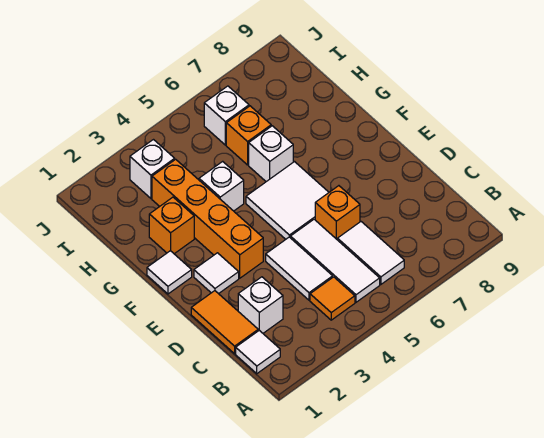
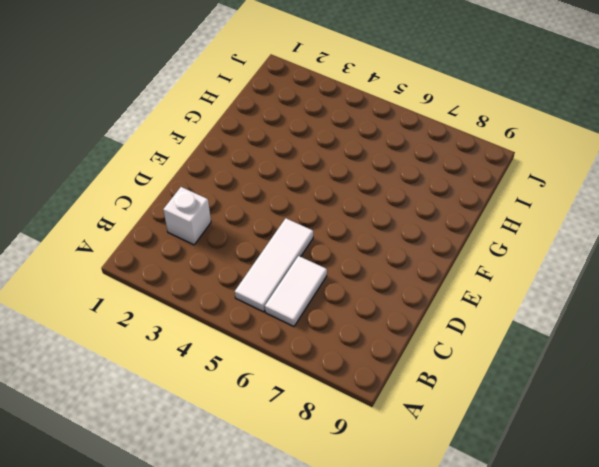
none -> white tile B1 level 1
none -> orange tile B4 level 1
none -> orange tile C1:D1 level 1

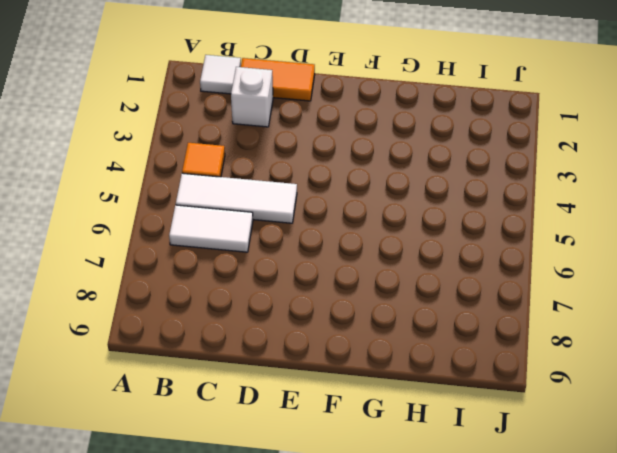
none -> white tile C4:D4 level 1
none -> orange brick D6 level 1
none -> white tile E2 level 1

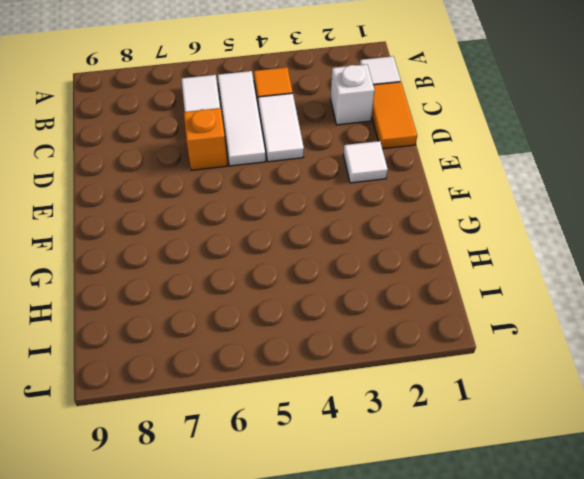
none -> orange brick E3:H3 level 1
none -> white tile E5:F6 level 1
none -> white tile F1 level 1

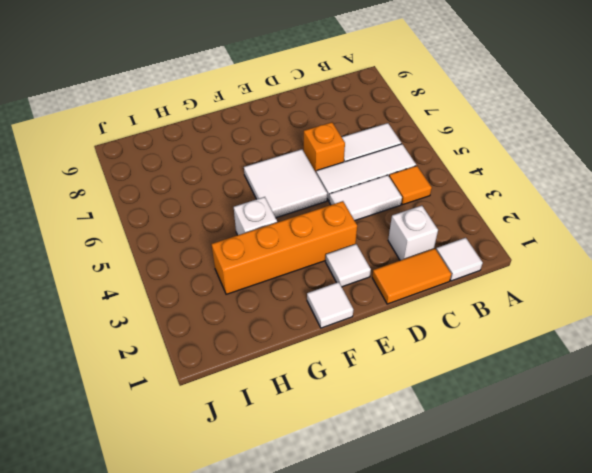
none -> orange brick G2 level 1
none -> white brick G6 level 1
none -> orange brick H6 level 1

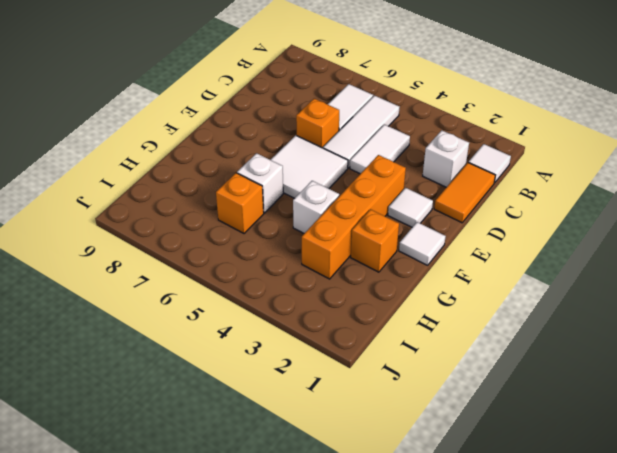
none -> orange tile B4 level 1
none -> white brick I3 level 1
none -> white brick I6 level 1

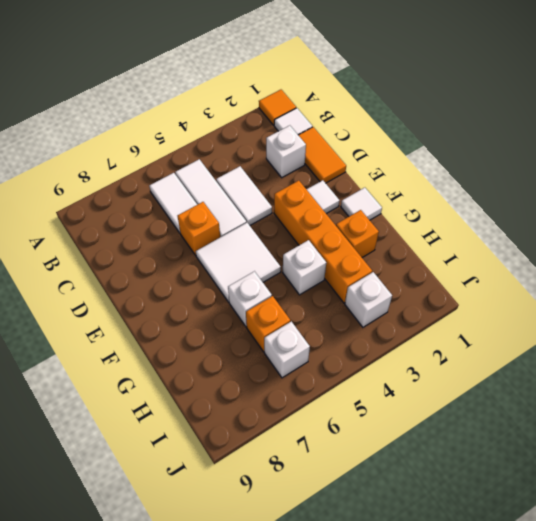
orange tile A1 level 1 -> orange tile B4 level 1

